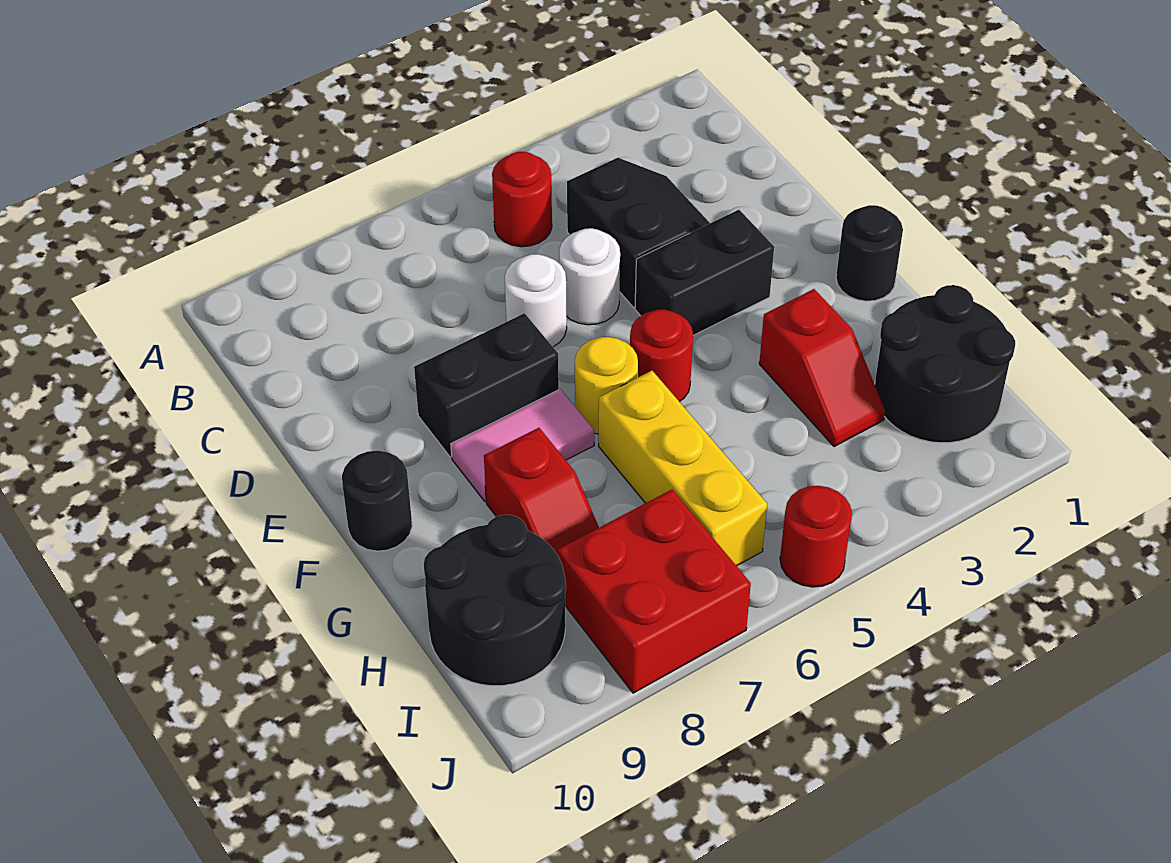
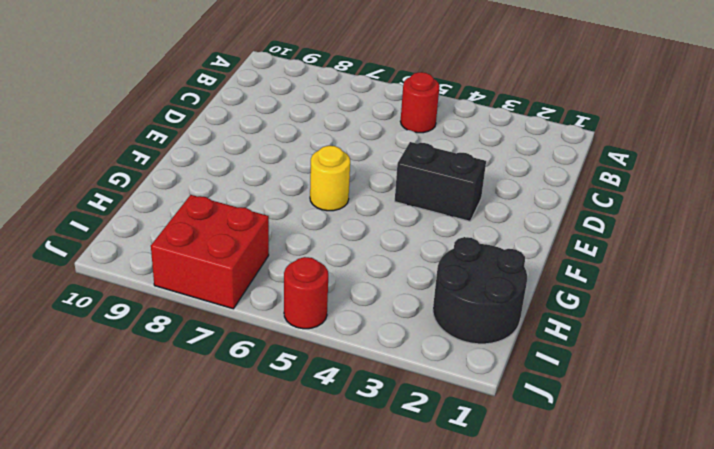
none -> black slope C3:D4 level 1 top 4
none -> white round brick D5 level 1
none -> white round brick D6 level 1

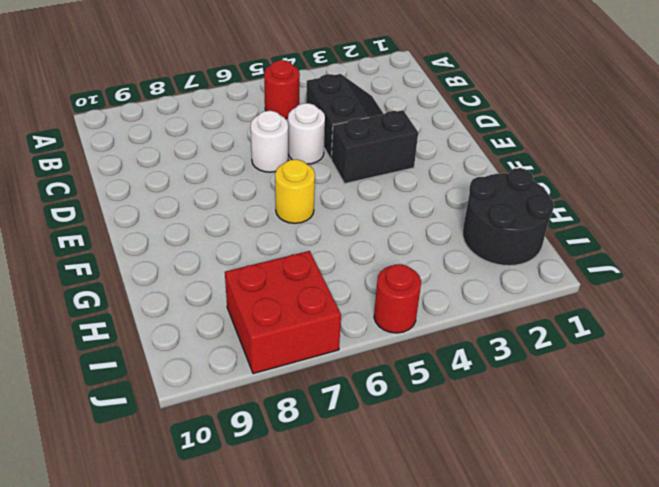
none -> black brick E7:E8 level 1
none -> black round brick F1 level 1
none -> red round brick F5 level 1

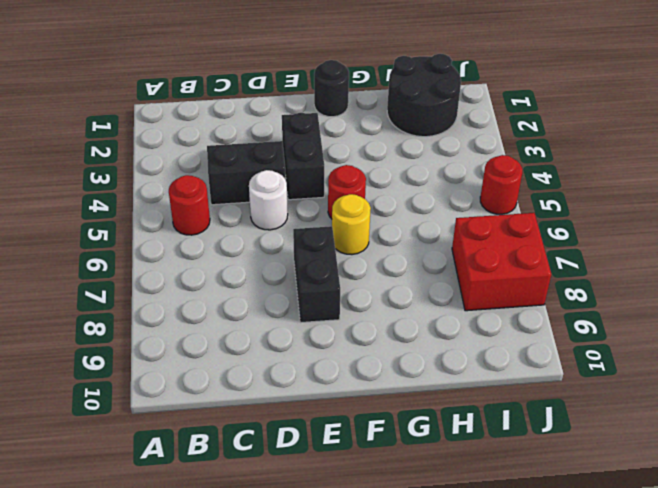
none -> white round brick D6 level 1
none -> pink tile F7:F8 level 1
none -> black round brick F10 level 1

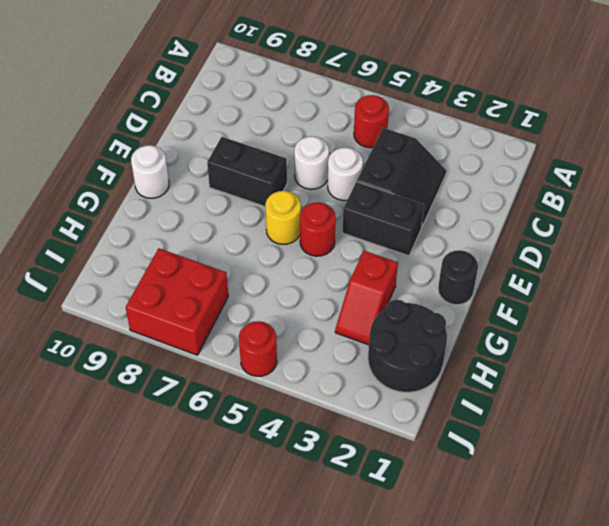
white round brick F10 level 1 -> black round brick F10 level 1
none -> pink tile F7:F8 level 1
none -> yellow brick G6:I6 level 1
none -> red slope G8:H8 level 1 top G

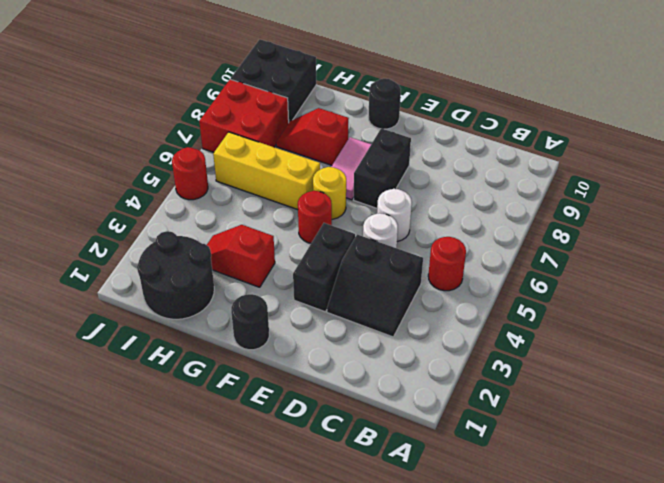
black brick I9:J10 level 1 -> black round brick H9:I10 level 1

